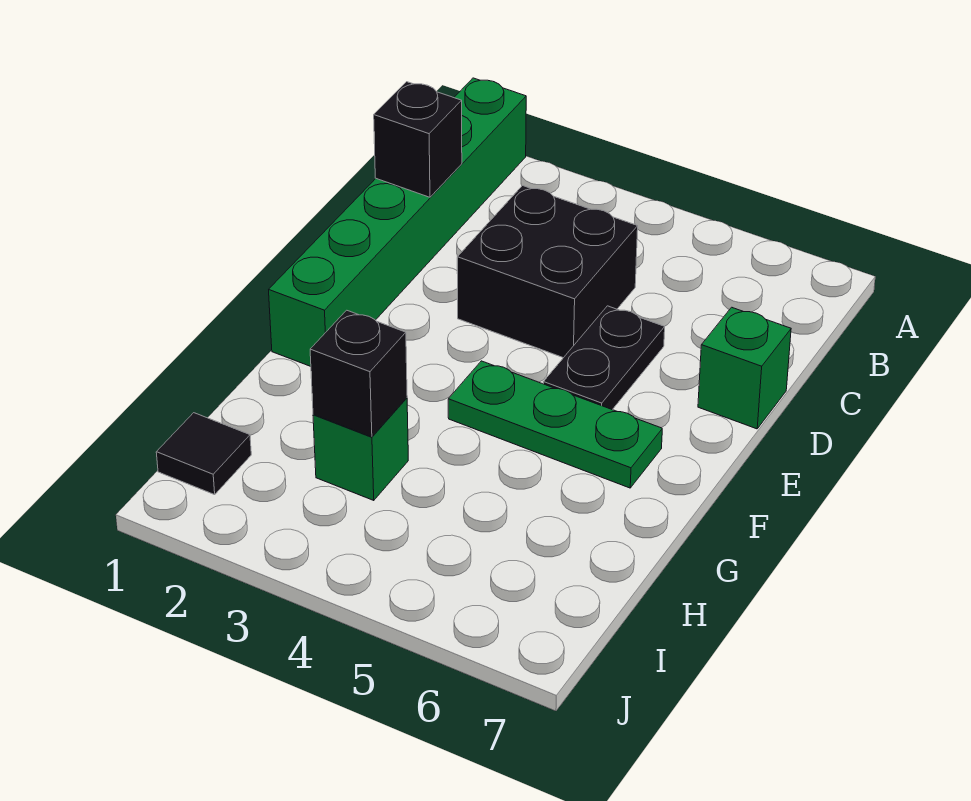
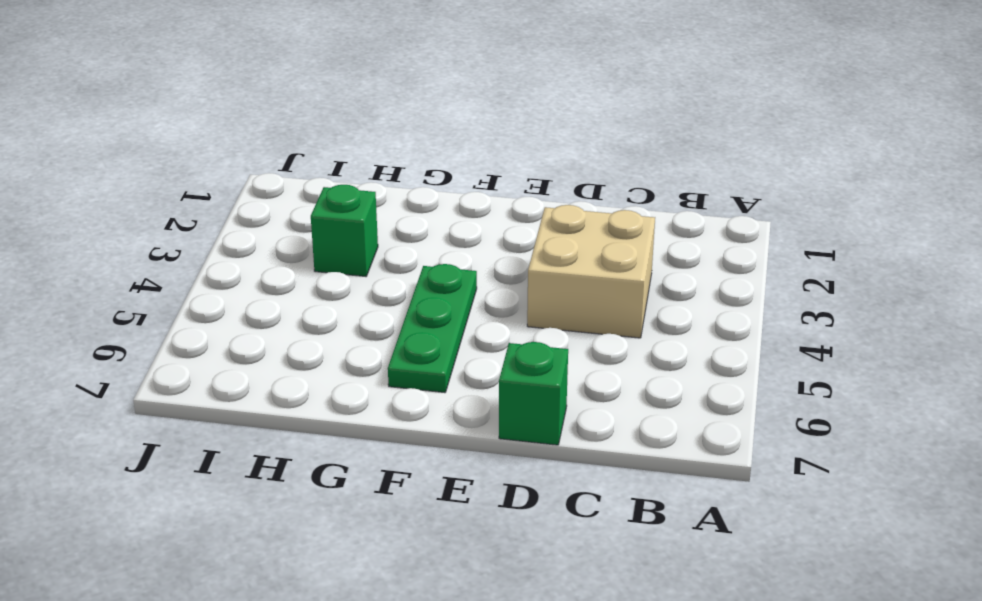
tan brick C3:D4 level 1 -> black brick C3:D4 level 1
none -> green brick A1:F1 level 1
none -> black plate D5:E5 level 1

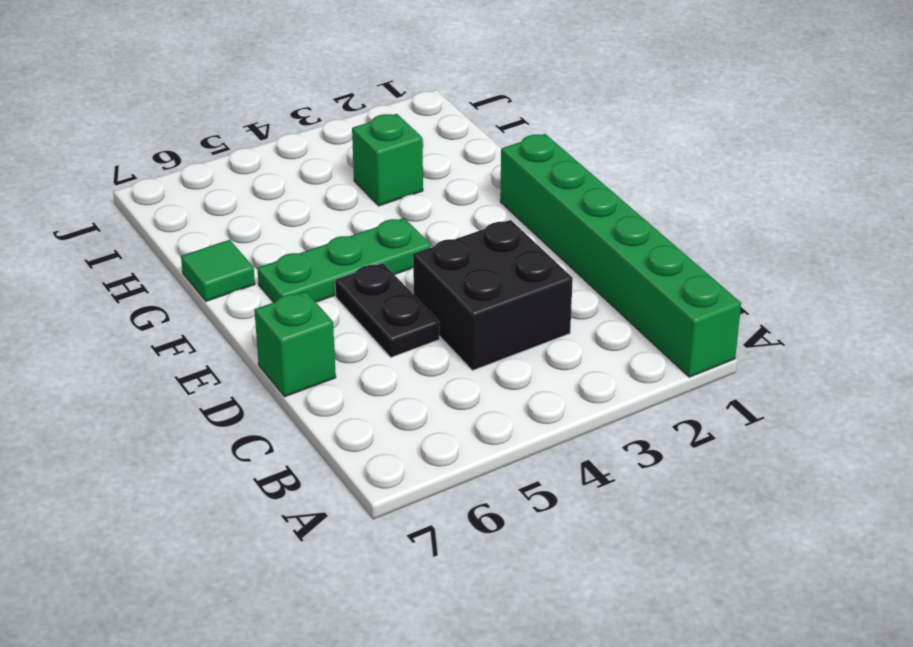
green tile G7 level 1 -> none
none -> black tile I1 level 1
none -> black brick C1 level 2

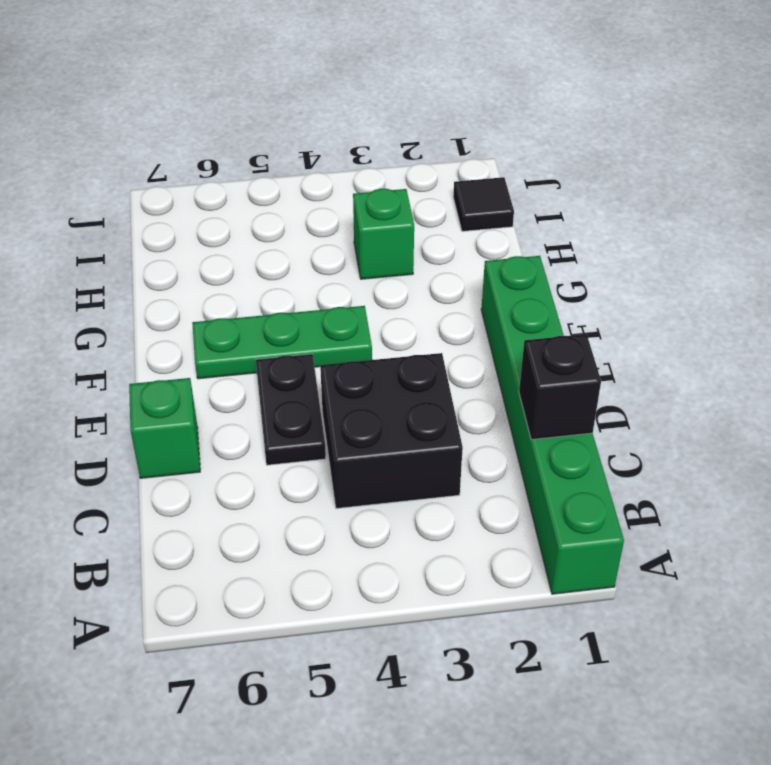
none -> black brick H3 level 2

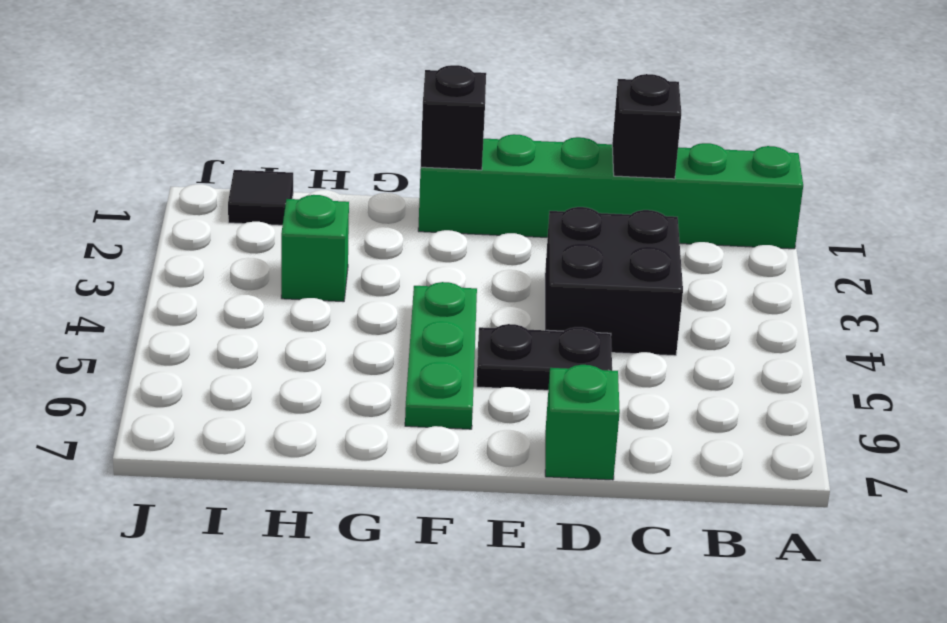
black brick F1 level 2 -> black brick H3 level 2

